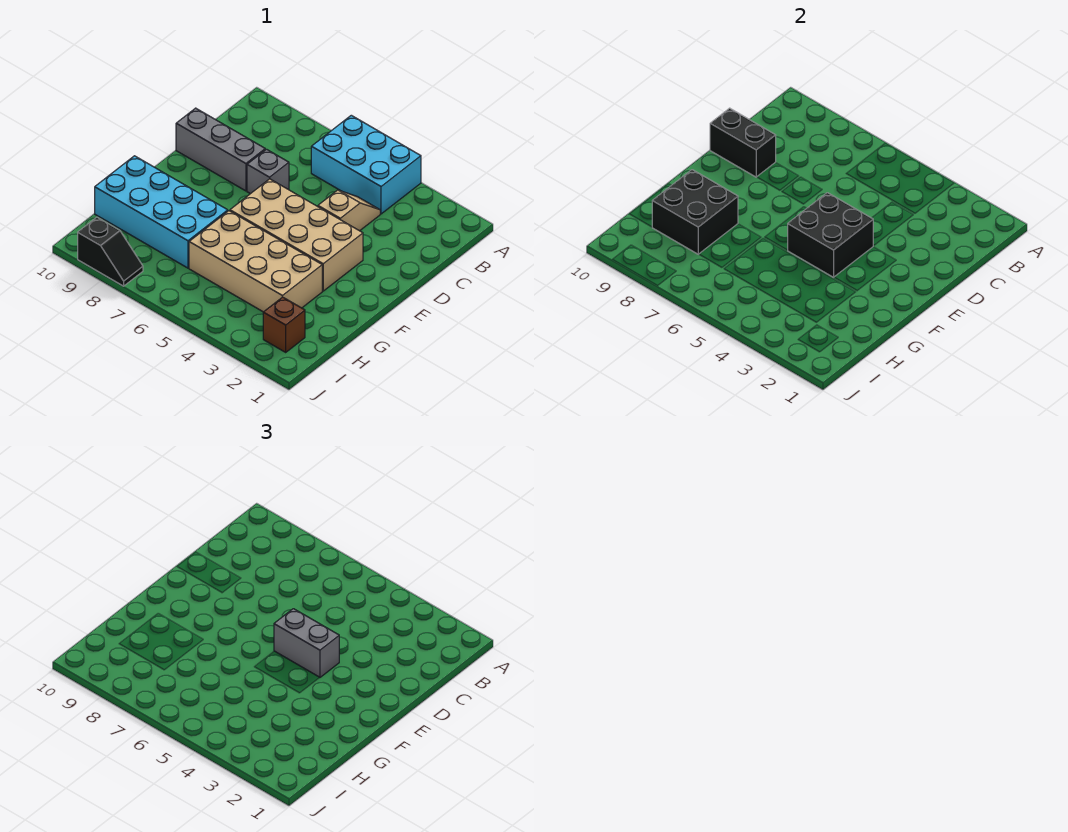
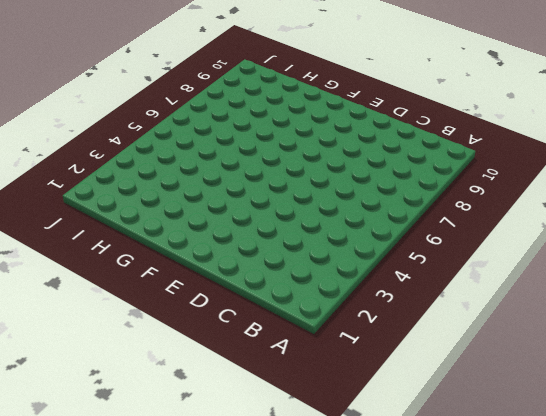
none -> cyan brick A4:B6 level 1
none -> tan slope C4:D4 level 1 top D
none -> grey brick D7 level 1

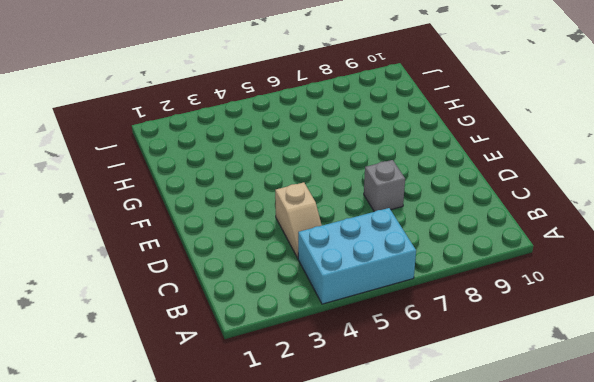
none -> grey brick D8:D10 level 1
none -> tan brick E3:F6 level 1
none -> tan brick G3:H6 level 1

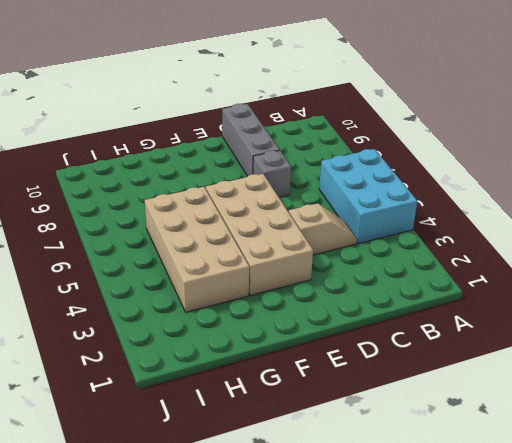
none -> cyan brick G7:H10 level 1
none -> brown brick I2 level 1
none -> black slope J8:J9 level 1 top 9

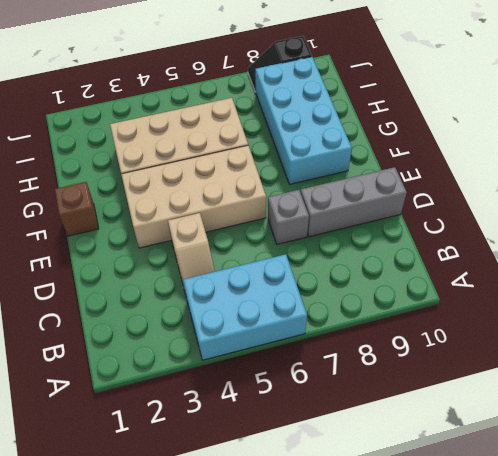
brown brick F1 level 1 -> brown brick I2 level 1
cyan brick F8:I9 level 1 -> cyan brick G7:H10 level 1
none -> black brick D9:D10 level 2
none -> black brick E4:F5 level 2
none -> black brick G8:H9 level 2

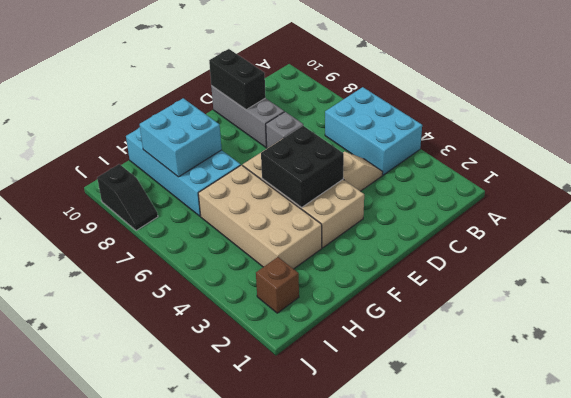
cyan brick G8:H9 level 2 -> black brick G8:H9 level 2
none -> grey brick E4:E5 level 3

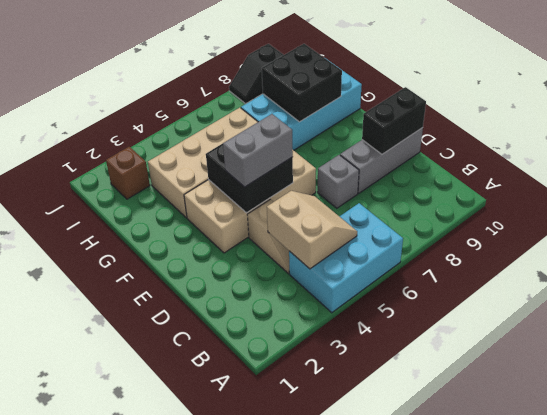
tan slope B4:C5 level 2 top 4 -> none

